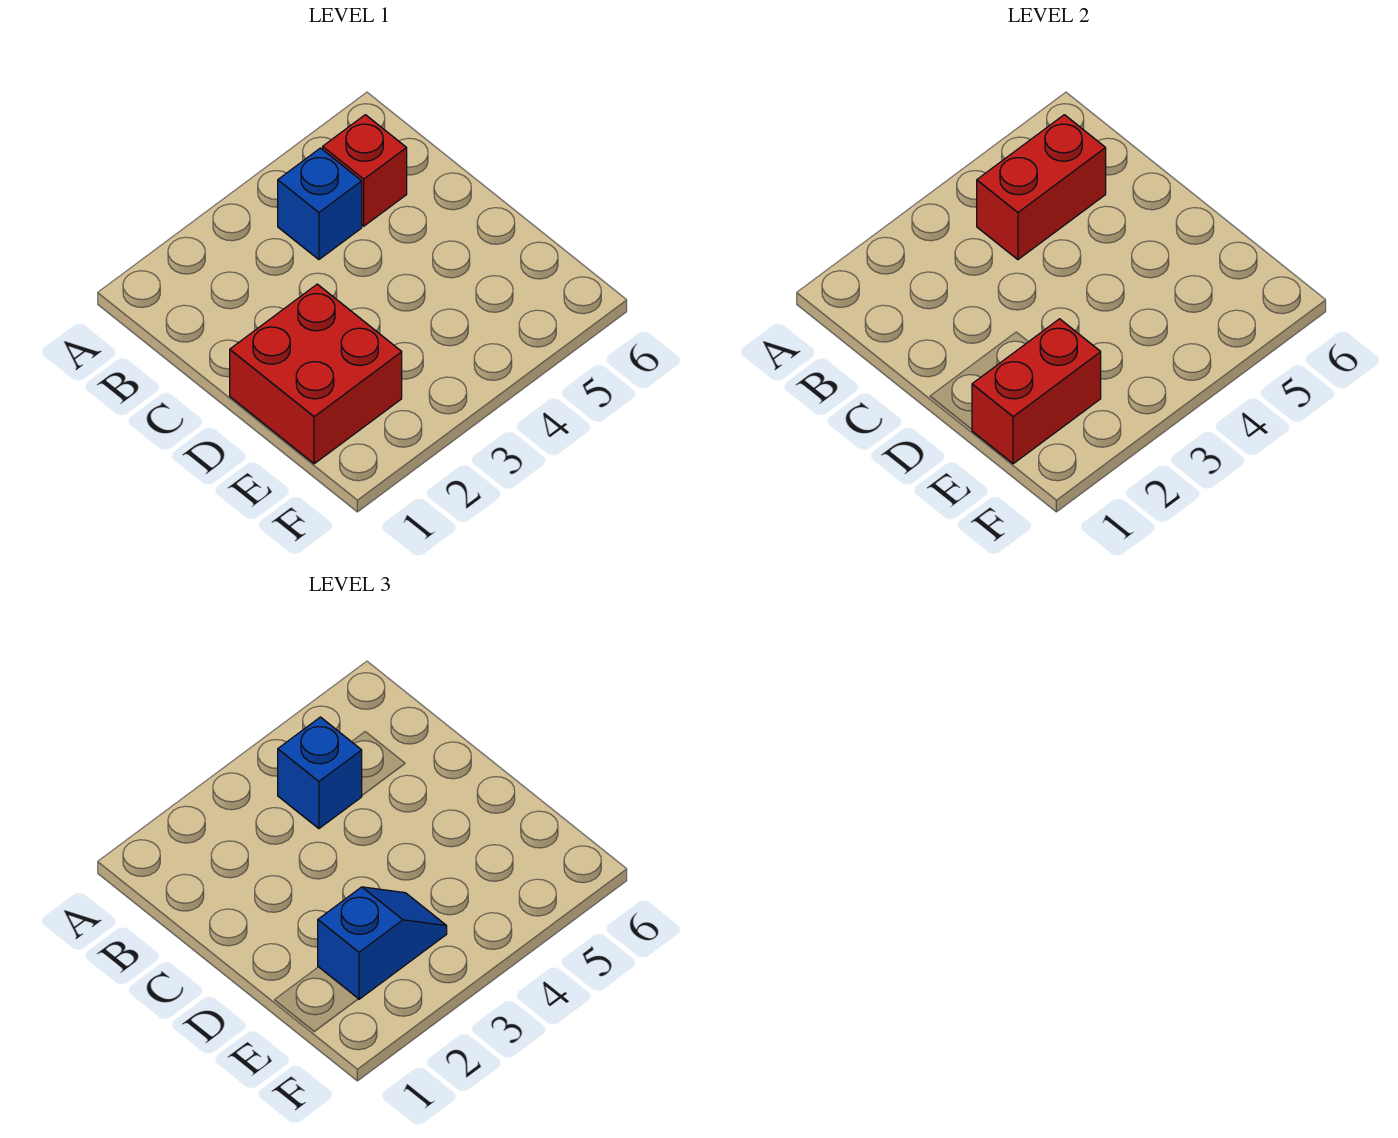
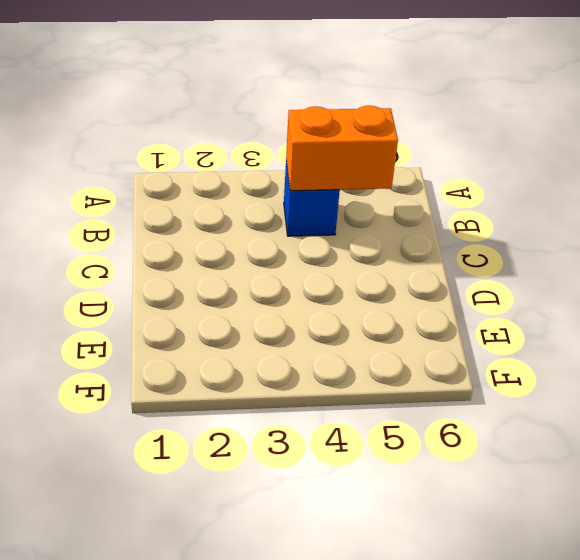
orange brick B4:B5 level 2 -> red brick B4:B5 level 2
none -> red brick B5 level 1
none -> red brick D1:E2 level 1

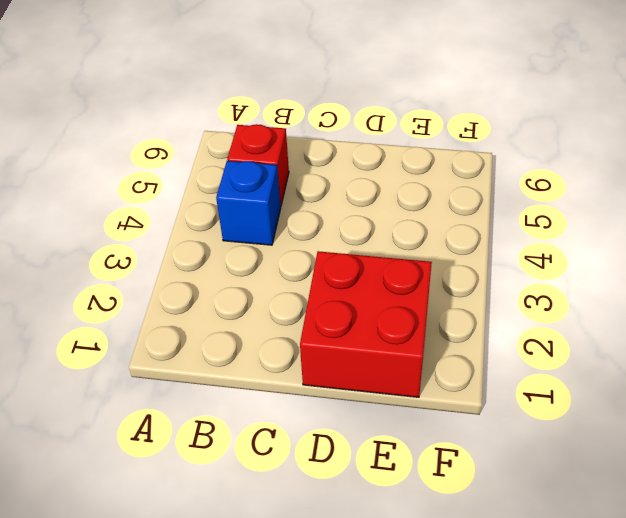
none -> red brick B4:B5 level 2
none -> red brick E1:E2 level 2

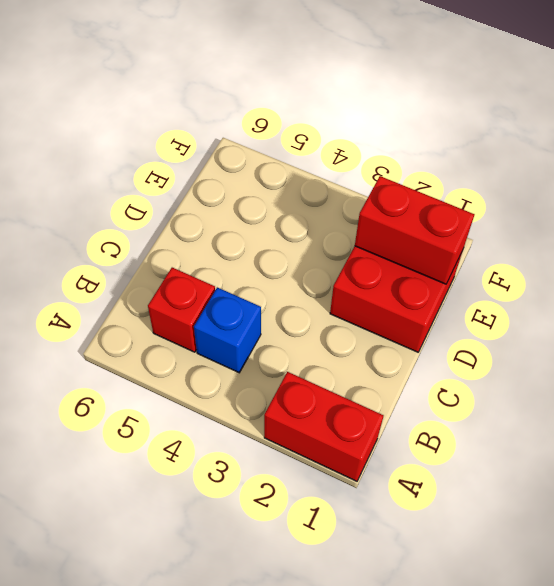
red brick A1:A2 level 1 -> red brick B4:B5 level 2
none -> blue brick B4 level 3
none -> blue slope E2:E3 level 3 top 2

